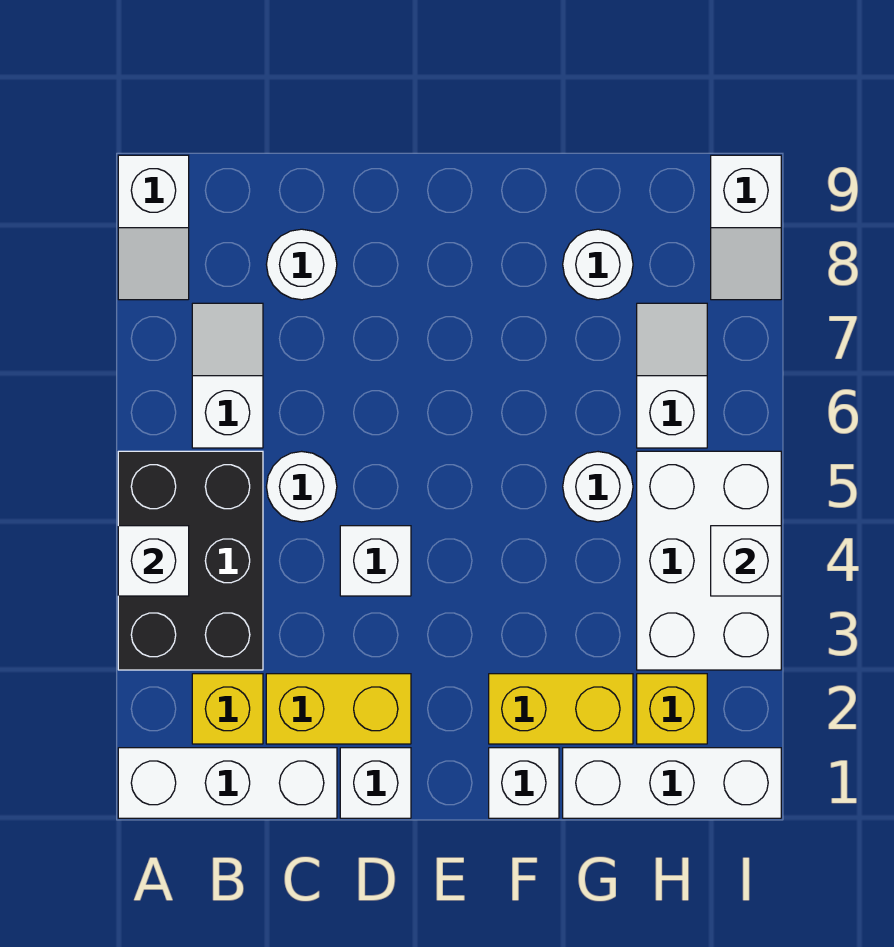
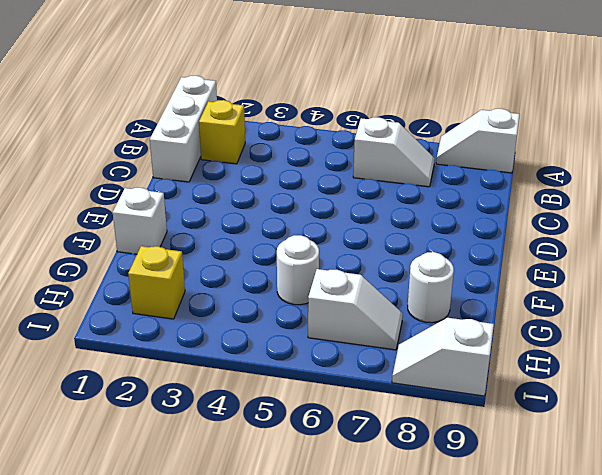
none -> black brick A3:B5 level 1
none -> yellow brick C2:D2 level 1
none -> white round brick C5 level 1

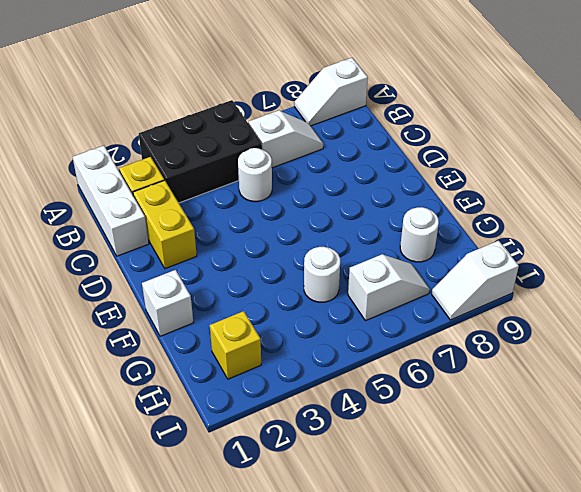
none -> white round brick C8 level 1
none -> white brick D1 level 1
none -> white brick D4 level 1

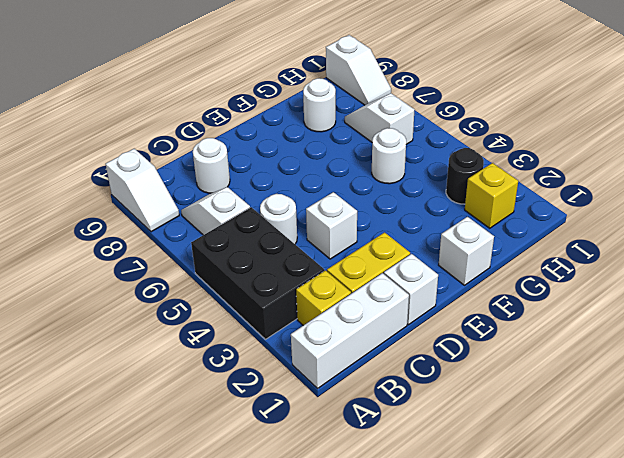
black round brick H3 level 1 -> white brick H3:I5 level 1
none -> yellow brick F2:G2 level 1
none -> white brick G1:I1 level 1
none -> white brick A4 level 2

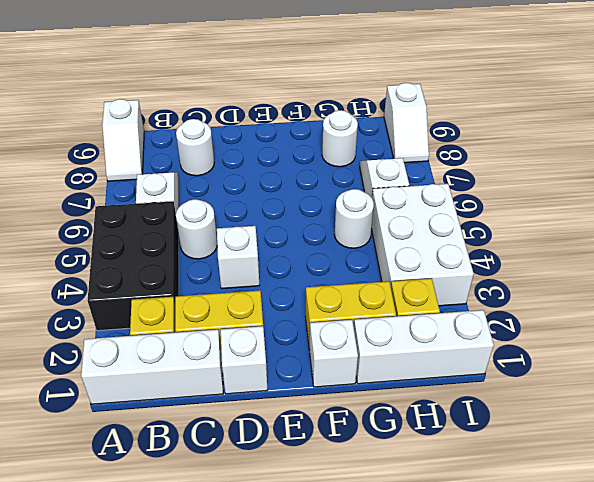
none -> white brick A4 level 2
none -> white brick I4 level 2

